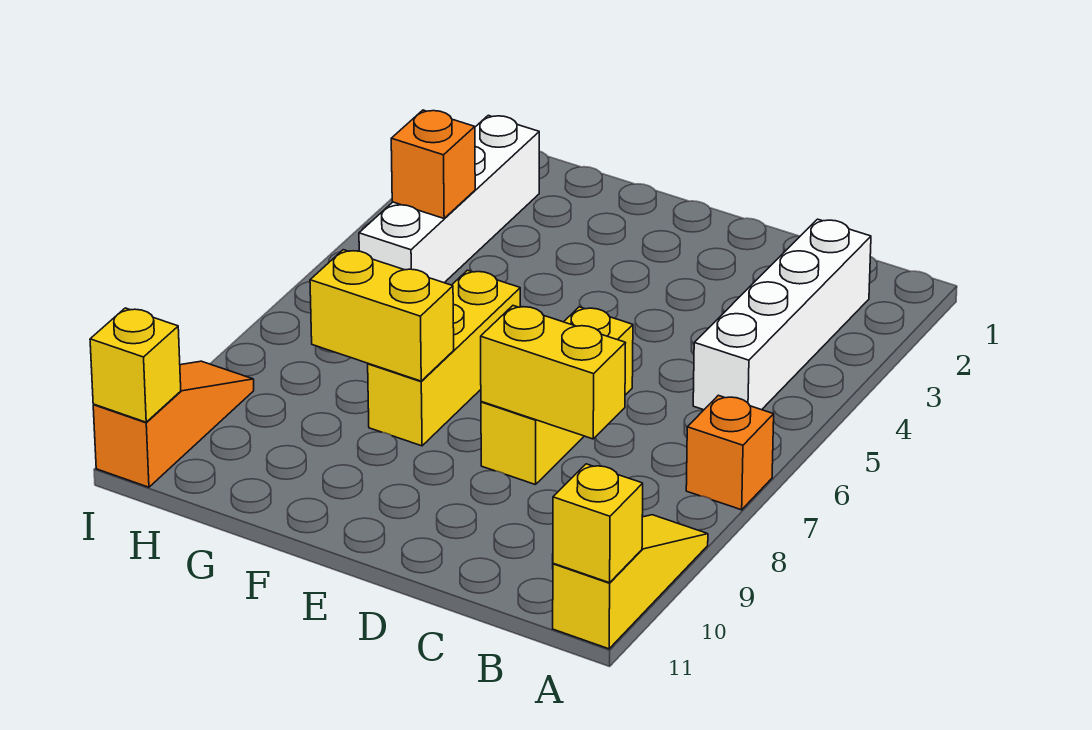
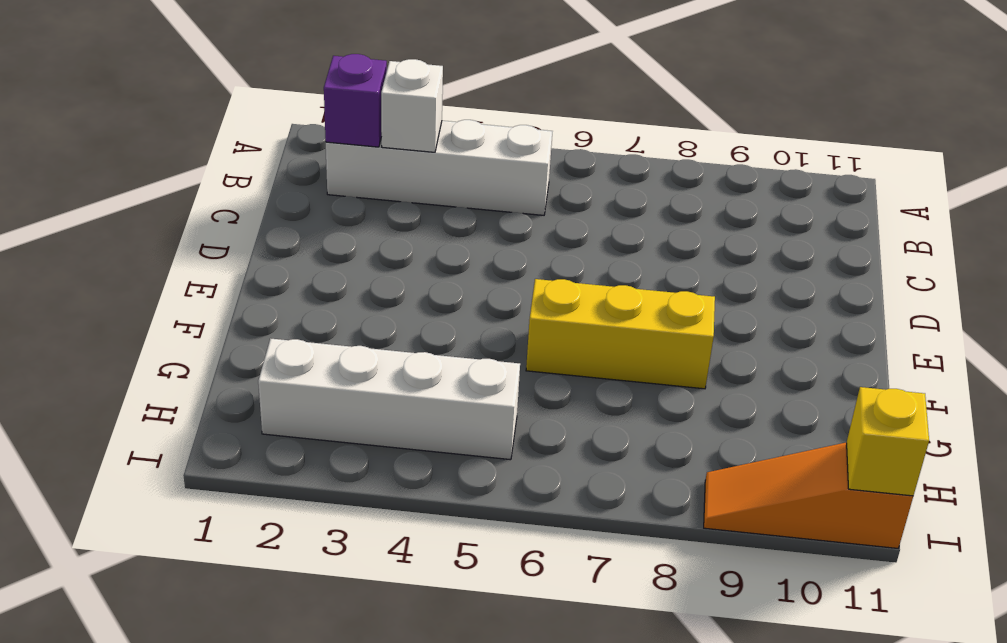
purple brick B2 level 2 -> none
white brick B3 level 2 -> none
none -> orange brick A7 level 1
none -> yellow slope A9:A11 level 1 top 11
none -> yellow brick D6:D8 level 1

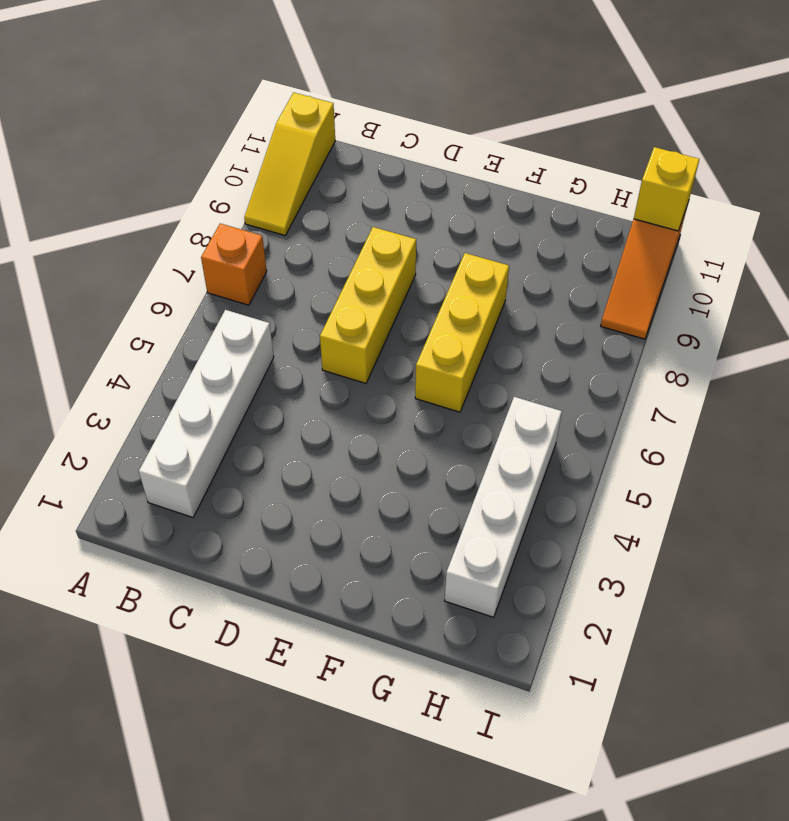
none -> yellow brick A11 level 2
none -> yellow brick C8:D8 level 2
none -> yellow brick F8:G8 level 2

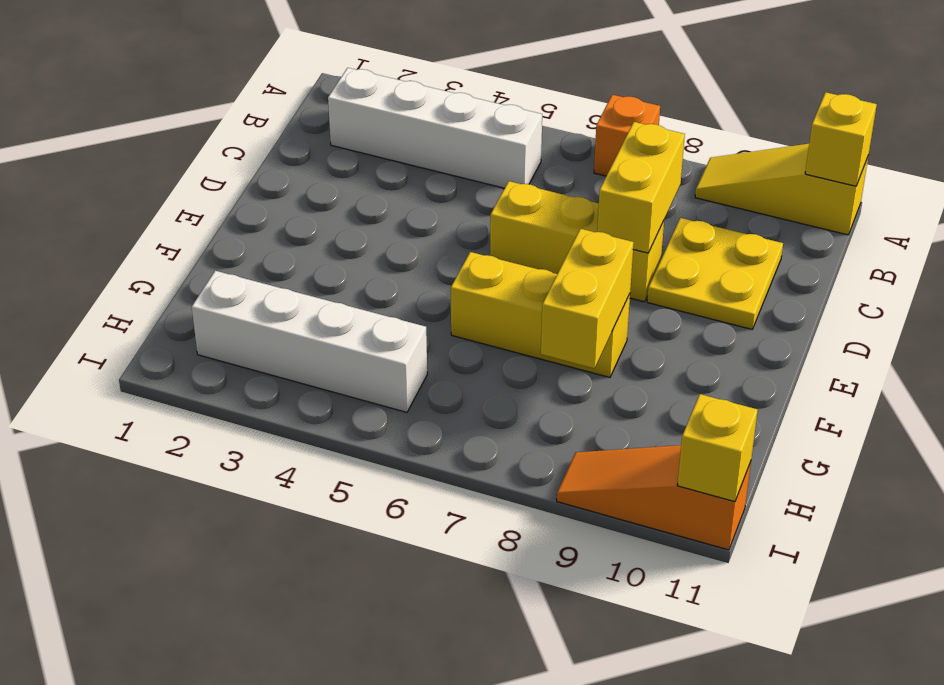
yellow plate C9:D10 level 1 -> none
none -> orange brick H4 level 2

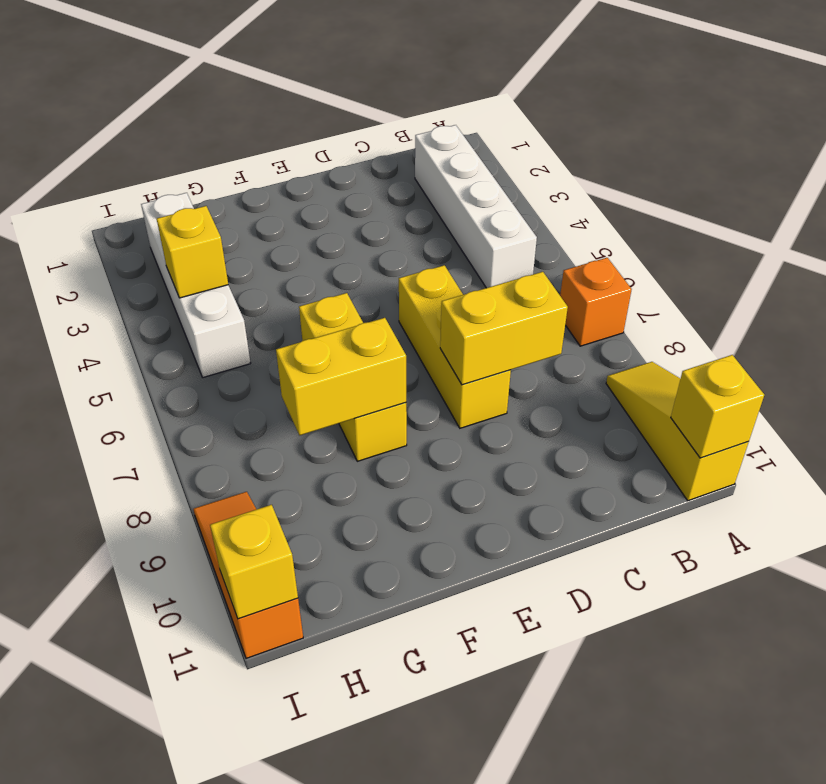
yellow brick H4 level 2 -> orange brick H4 level 2

